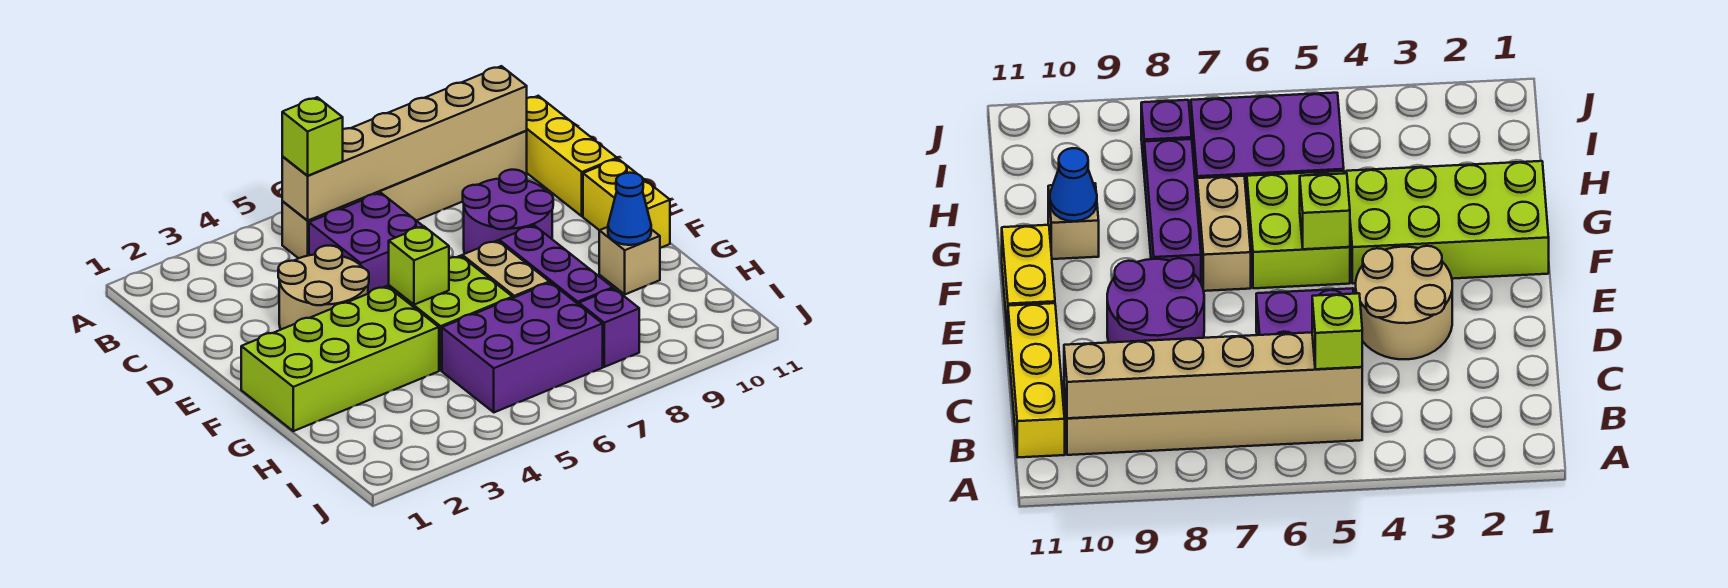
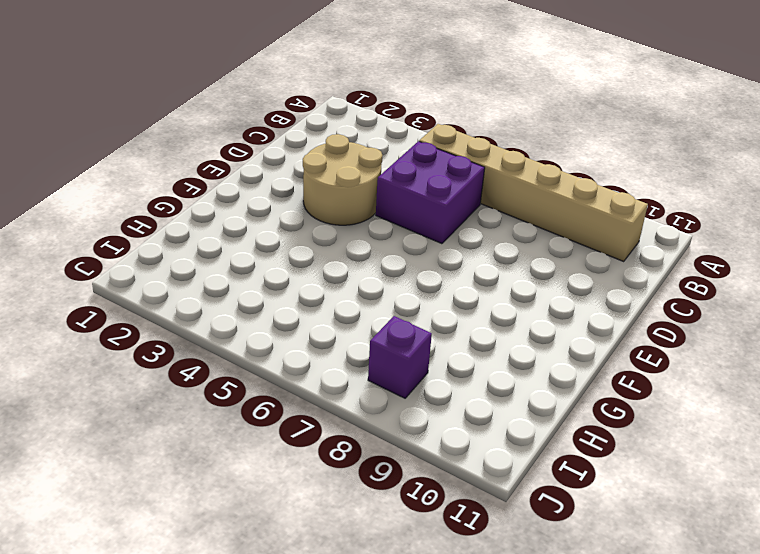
none -> yellow brick B11:D11 level 1
none -> purple round brick D8:E9 level 1
none -> yellow brick E11:F11 level 1

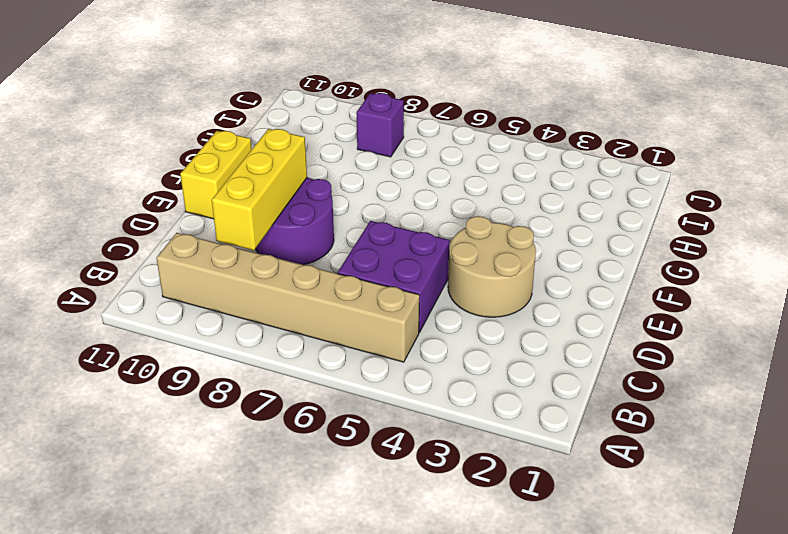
yellow brick C9:E9 level 2 -> yellow brick B11:D11 level 1
none -> lime brick F1:G4 level 1
none -> lime brick F5:G6 level 1
none -> tan brick F7:G7 level 1

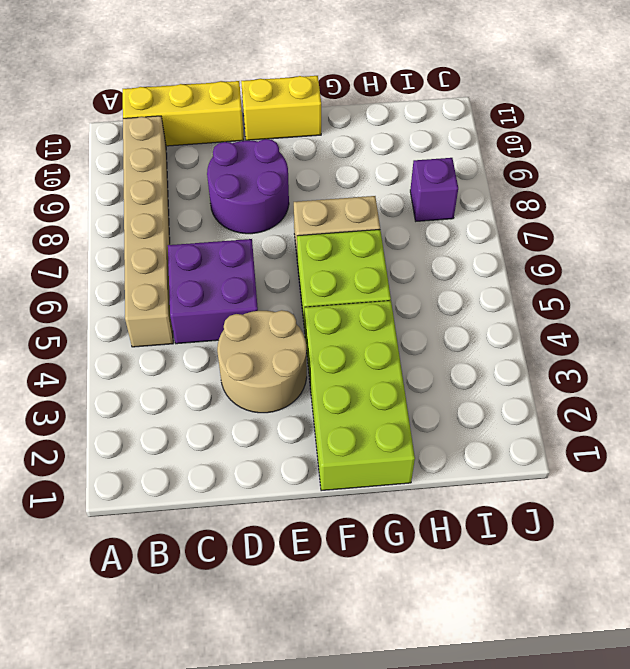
none -> purple brick F8:H8 level 1
none -> tan brick G10 level 1
none -> purple brick H5:I7 level 1

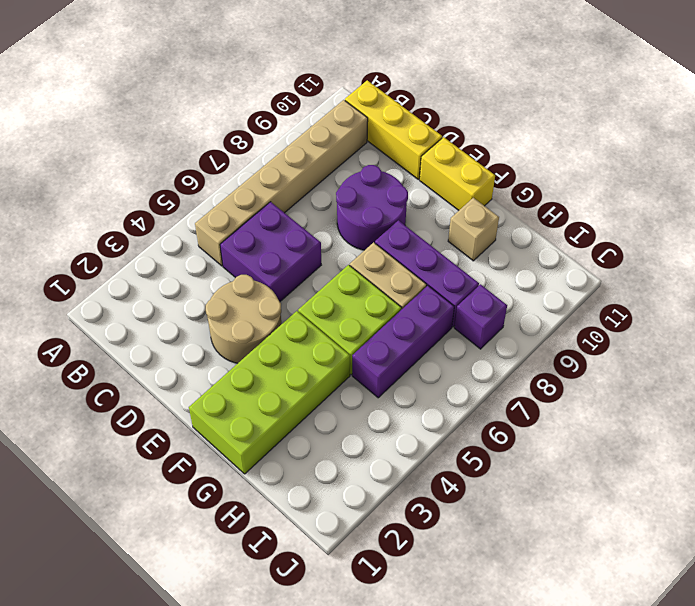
purple brick H5:H7 level 1 -> purple brick H5:I7 level 1
none -> tan brick B5:B10 level 2
none -> lime brick F5 level 2
none -> blue cone G10 level 2

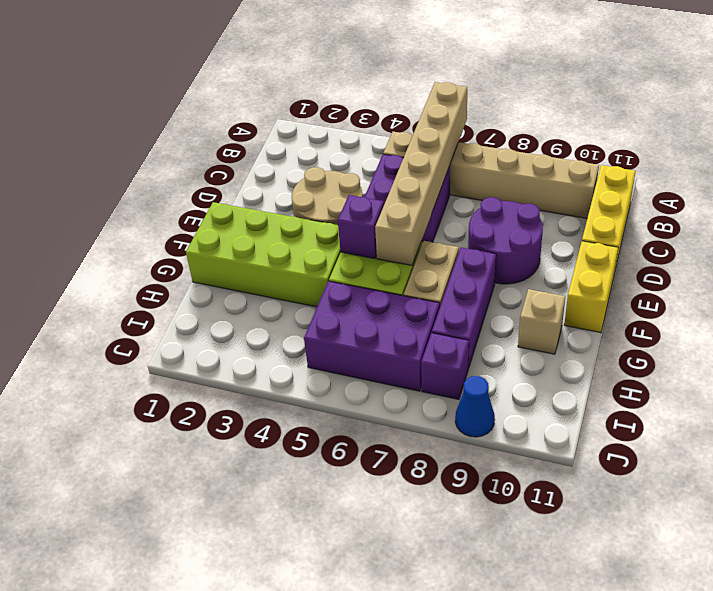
tan brick A6:F6 level 2 -> tan brick B5:B10 level 2
purple brick F5 level 2 -> lime brick F5 level 2
blue cone J9 level 1 -> blue cone G10 level 2
none -> lime brick B5 level 3

